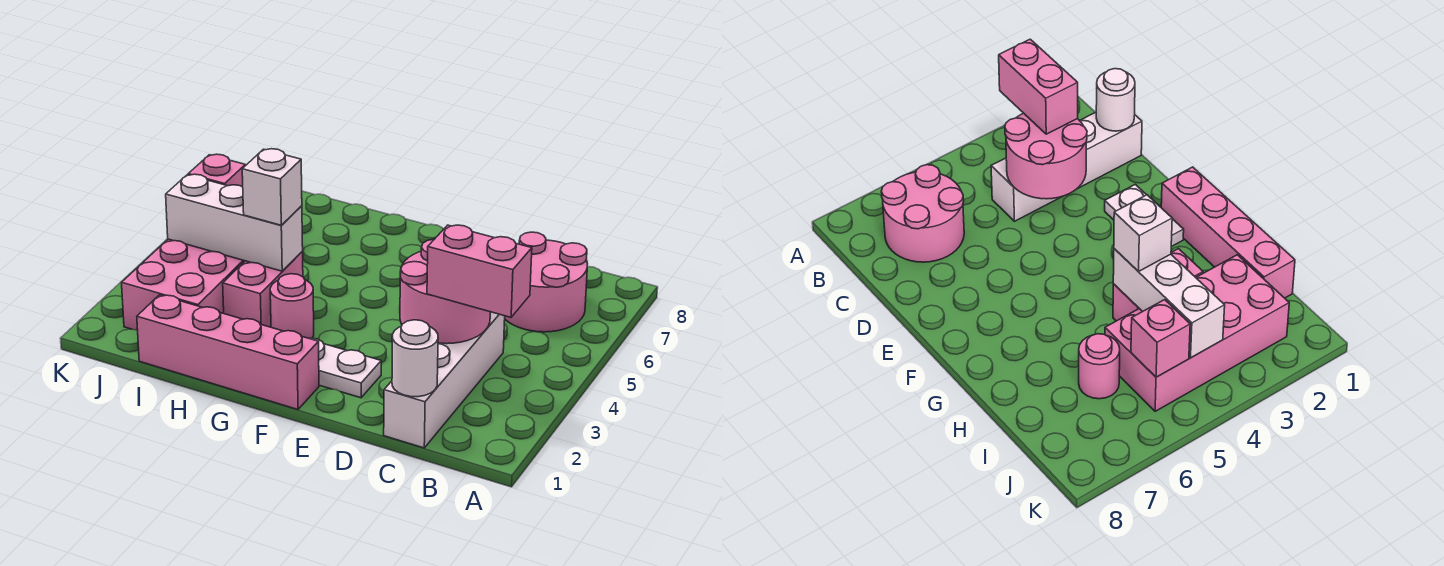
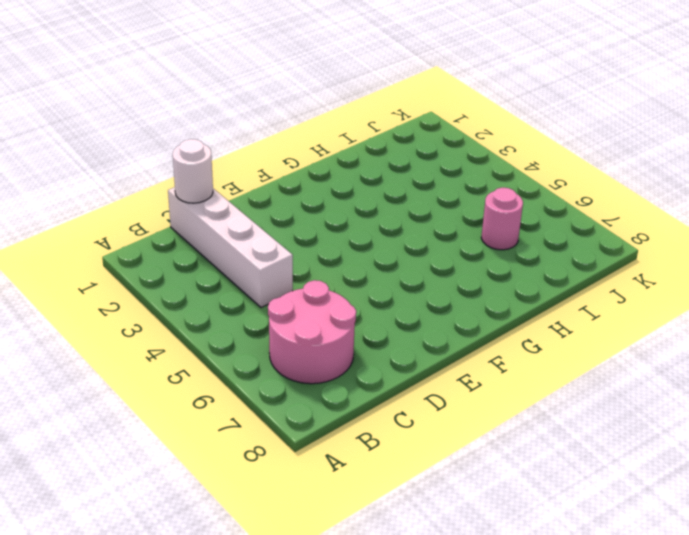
none -> white plate E2:F2 level 1
none -> pink brick F1:I1 level 1
none -> pink round brick G3 level 1

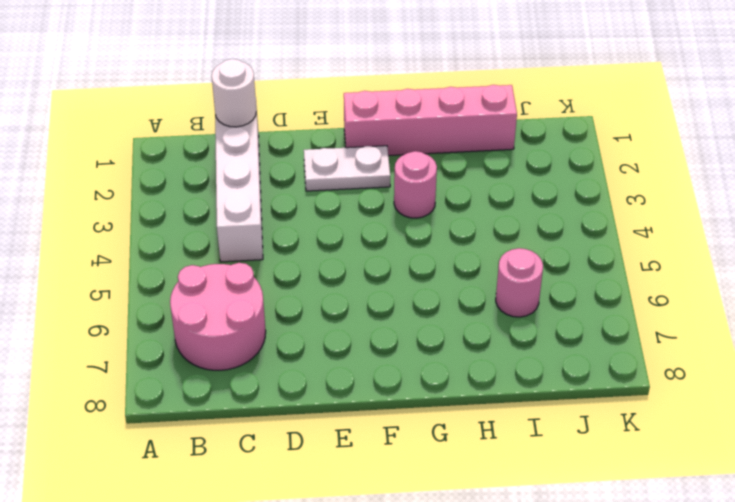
none -> pink brick H3:H4 level 1
none -> pink brick I2:J5 level 1
none -> pink round brick C3:D4 level 2

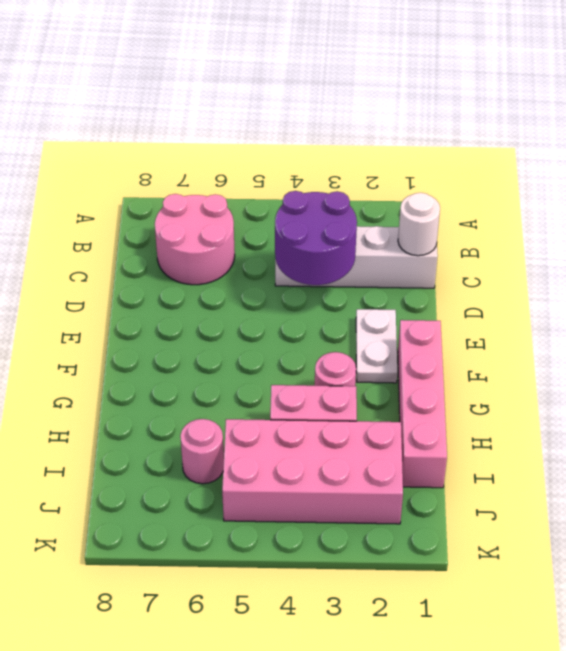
purple round brick C3:D4 level 2 -> pink round brick C3:D4 level 2
none -> white brick H4:J4 level 2
none -> pink brick J5 level 2
none -> pink brick B3:C3 level 3

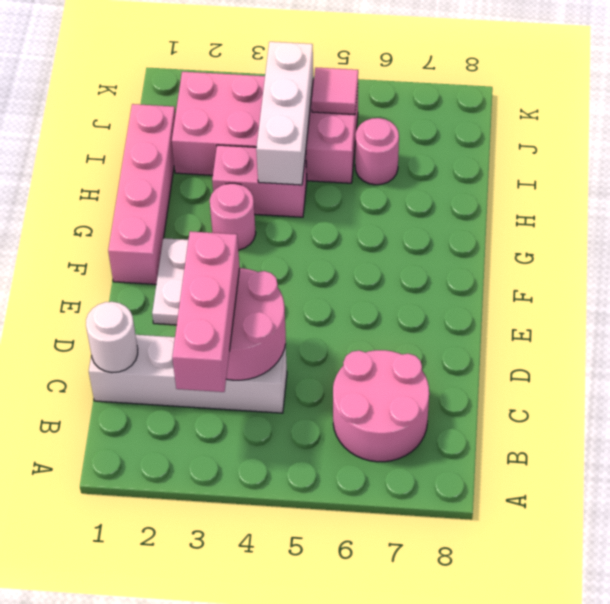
pink brick B3:D3 level 3 -> pink brick B3:C3 level 3
pink tile J5 level 2 -> pink brick J5 level 2
none -> white brick H4 level 3

